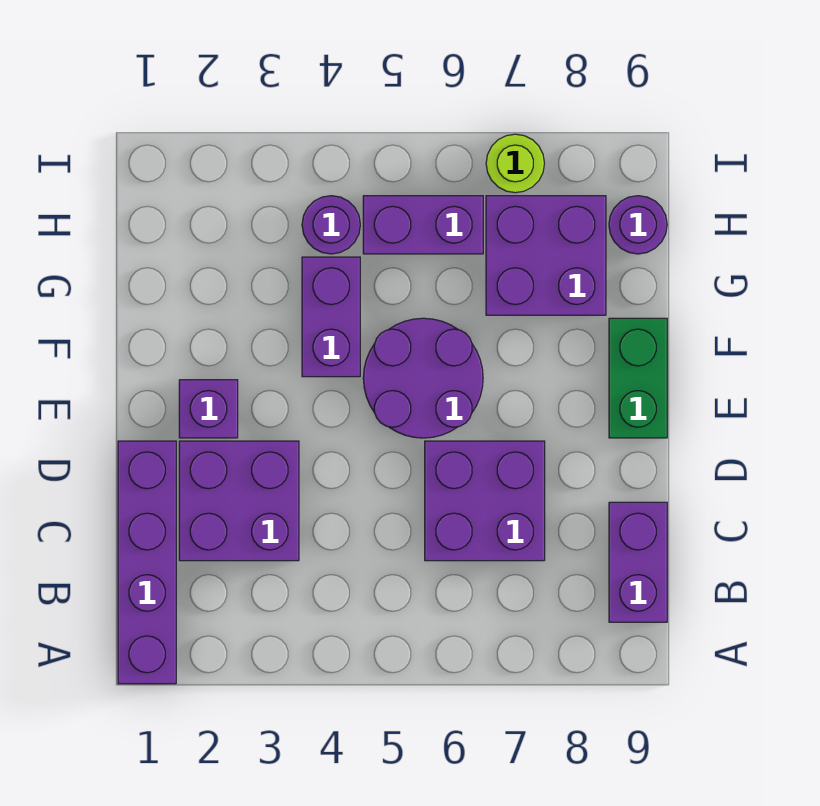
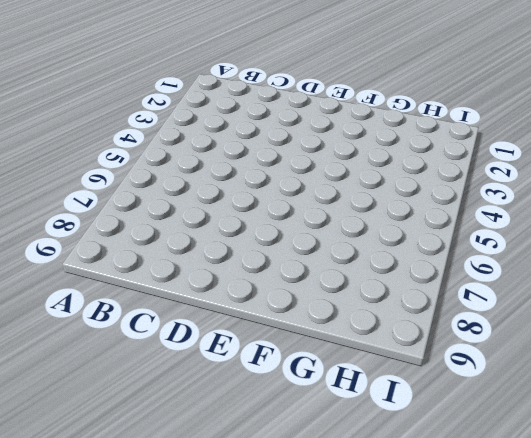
none -> purple brick A1:D1 level 1
none -> purple brick B9:C9 level 1
none -> purple brick C2:D3 level 1

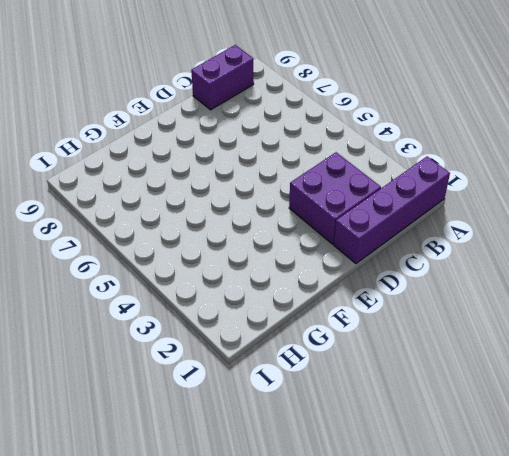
none -> purple brick C6:D7 level 1
none -> purple brick E2 level 1
none -> purple round brick E5:F6 level 1

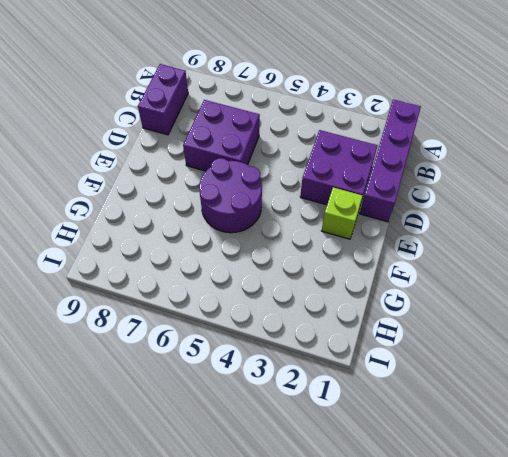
lime brick E2 level 1 -> purple brick E2 level 1
none -> green brick E9:F9 level 1
none -> purple brick F4:G4 level 1
none -> purple brick G7:H8 level 1

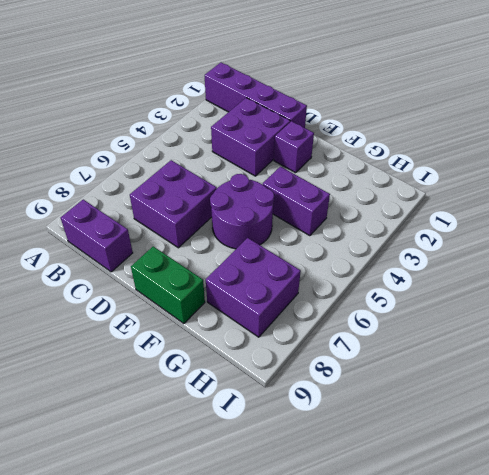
none -> purple round brick H4 level 1
none -> purple brick H5:H6 level 1
none -> purple round brick H9 level 1

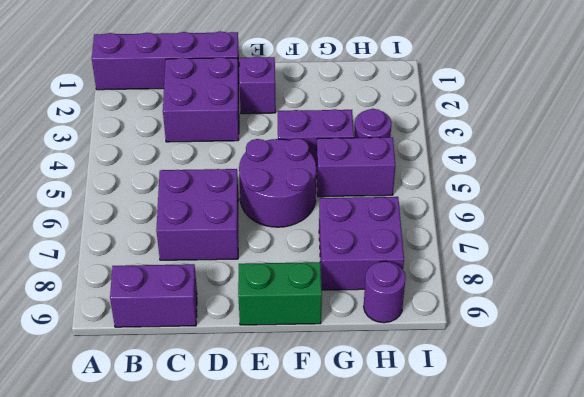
purple brick G5:H5 level 1 -> purple brick H5:H6 level 1
none -> lime round brick I7 level 1

